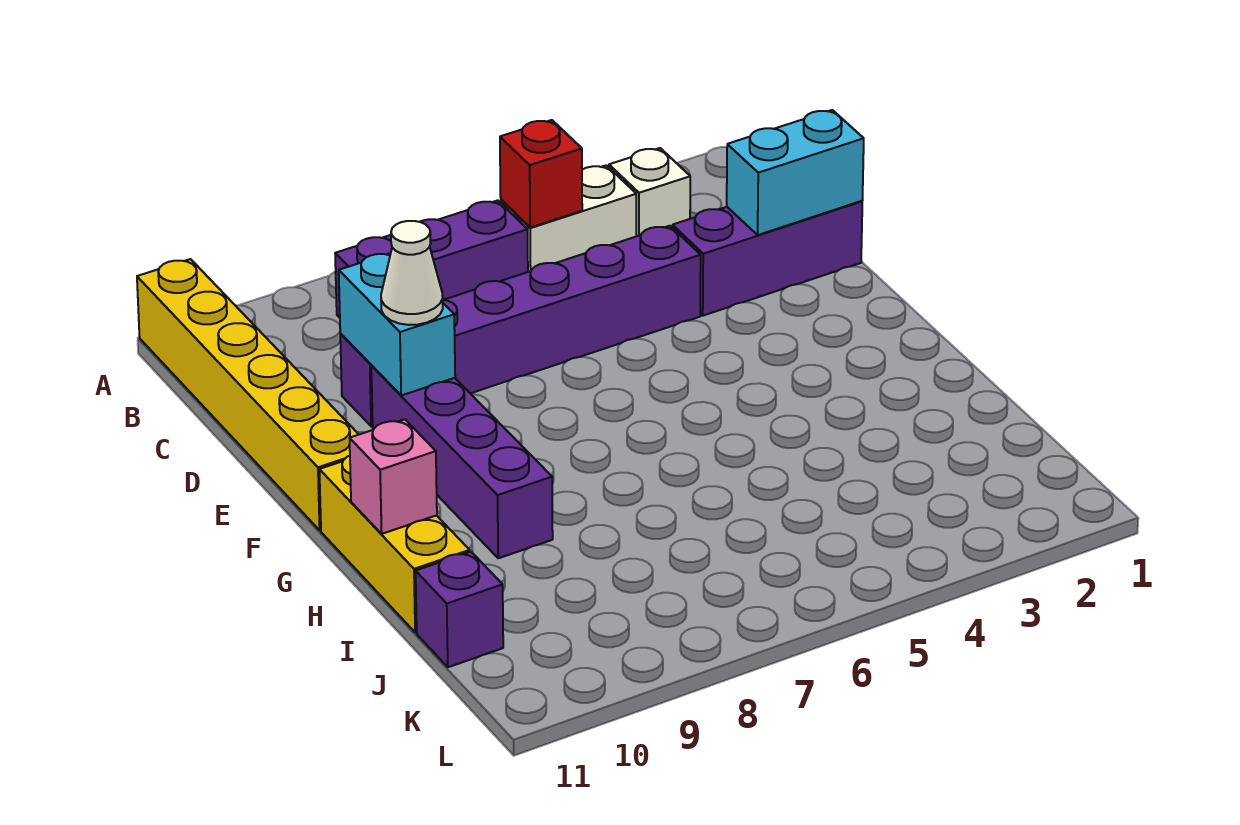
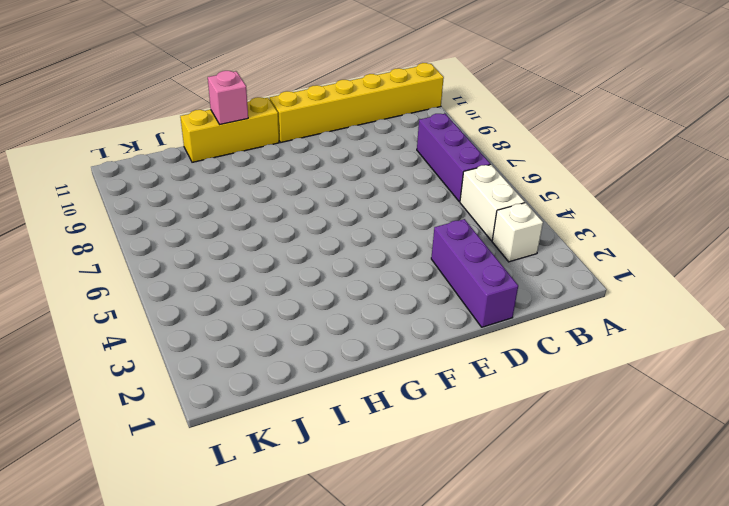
none -> purple brick D4:D9 level 1
none -> purple brick E9:H9 level 1
none -> purple brick J11 level 1

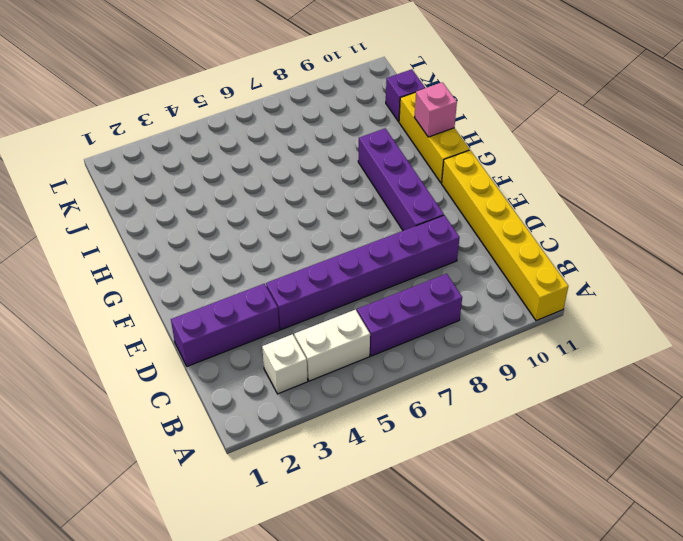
none -> red brick B5 level 2
none -> cyan brick D1:D2 level 2
none -> cyan brick D9:E9 level 2

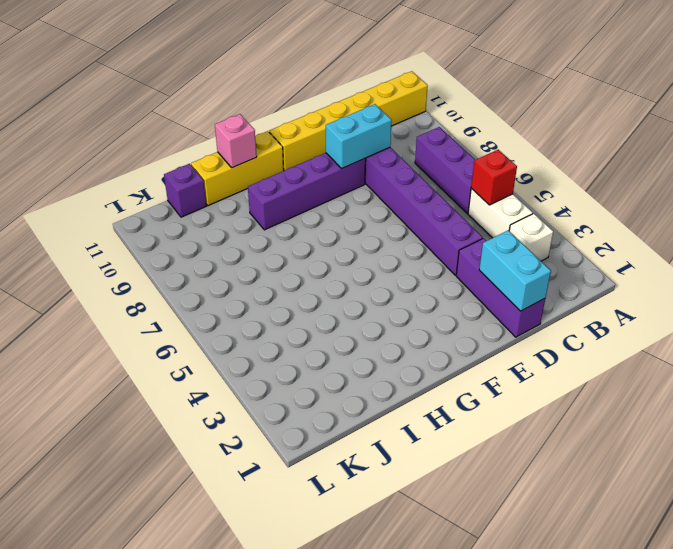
none -> white cone E9 level 3

